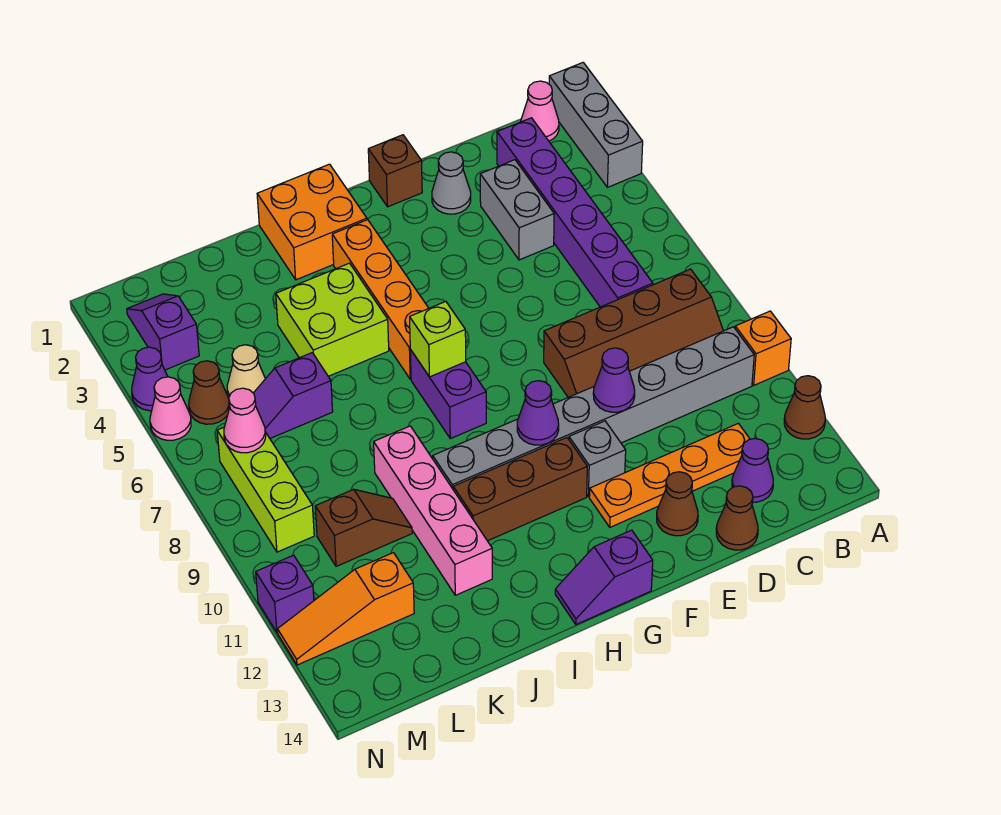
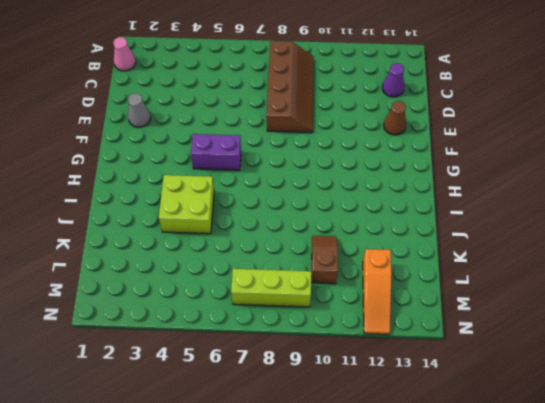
purple brick G5:G6 level 1 -> purple brick H7:H8 level 1
none -> grey brick A1:A3 level 1
none -> orange brick A10 level 1
none -> brown cone A12 level 1
none -> grey brick B10:I10 level 1

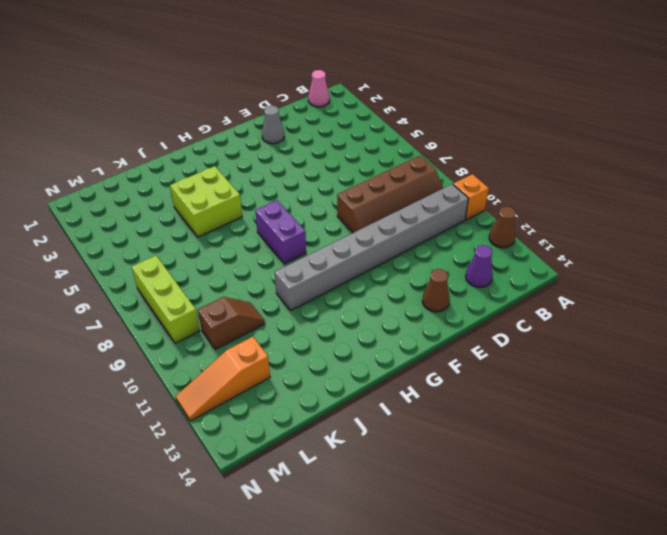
none -> grey brick A1:A3 level 1
none -> purple brick C2:C7 level 1
none -> orange plate C12:F12 level 1
none -> grey brick D3:D4 level 1

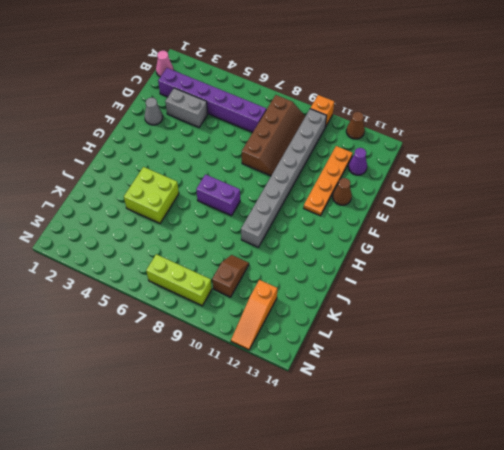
none -> grey brick A1:A3 level 1
none -> brown cone D14 level 1
none -> brown brick F1 level 1
none -> grey brick F11 level 1

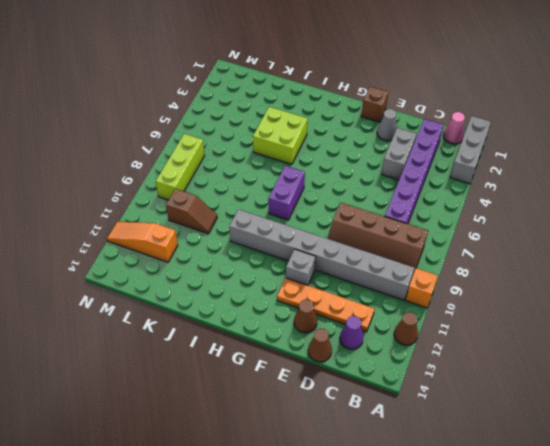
none -> brown brick G11:I11 level 1
none -> purple slope G14:H14 level 1 top G
none -> orange brick H1:I2 level 1
none -> orange brick H3:H6 level 1

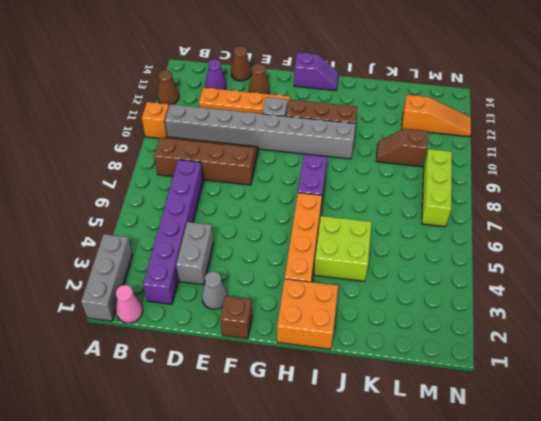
none -> pink brick J9:J12 level 1
none -> purple slope K6:L6 level 1 top K
none -> tan cone L5 level 1
none -> purple slope M2:M3 level 1 top 3

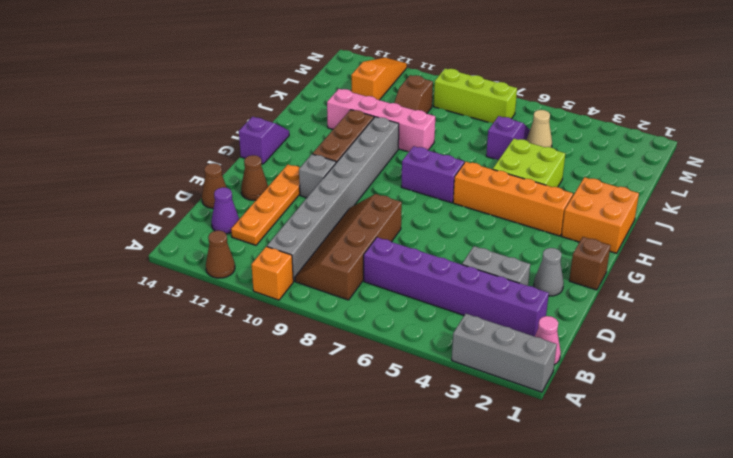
none -> purple slope M2:M3 level 1 top 3
none -> brown cone M5 level 1
none -> purple cone N4 level 1
none -> pink cone N5 level 1

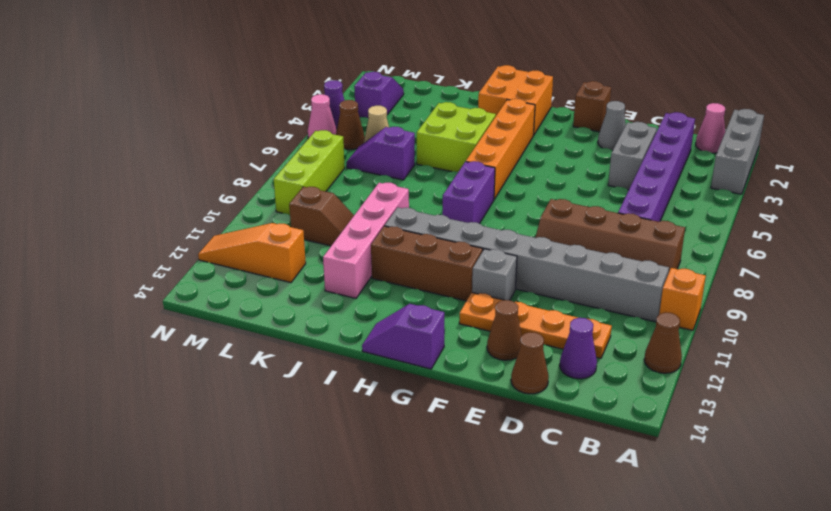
none -> purple brick N11 level 1
none -> purple cone E10 level 2
none -> purple cone G10 level 2
none -> lime brick H7 level 2

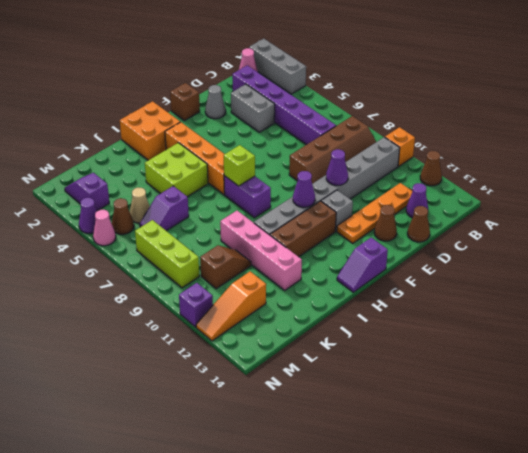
none -> pink cone M7 level 2

